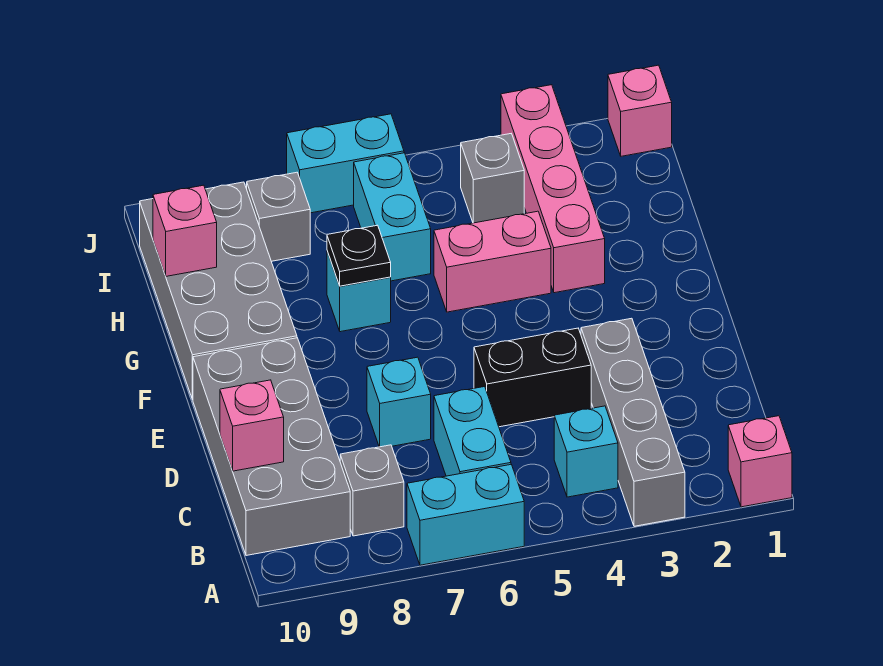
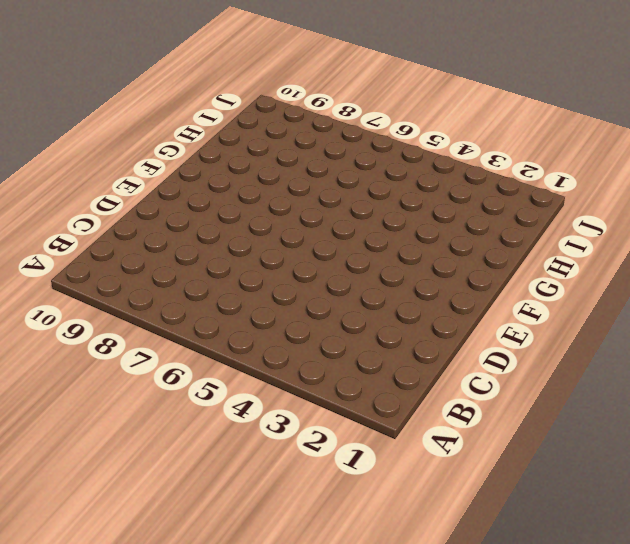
none -> pink brick A1 level 1
none -> grey brick A3:D3 level 1
none -> cyan brick A6:A7 level 1

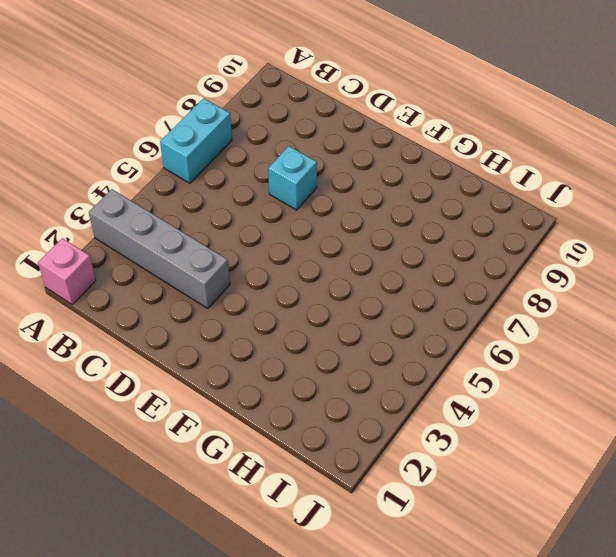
none -> cyan brick B4 level 1
none -> cyan brick B6:C6 level 1
none -> grey brick B8 level 1

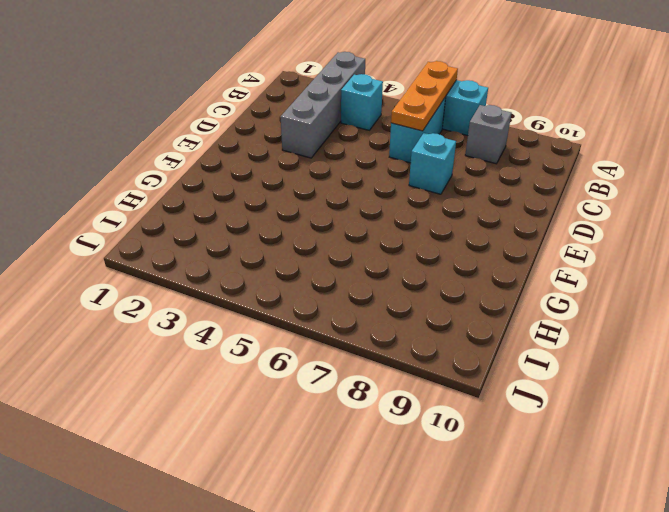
orange plate A6:C6 level 2 -> none
none -> pink brick A1 level 1
none -> grey brick B9:E10 level 1
none -> black brick D4:D5 level 1

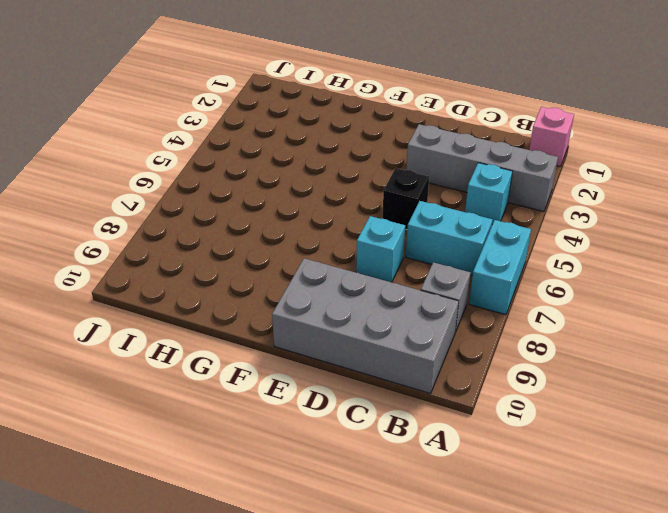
black brick D5 level 1 -> black brick D4:D5 level 1
none -> grey brick F9:I10 level 1
none -> pink brick G3:J3 level 1
none -> pink brick G4:G5 level 1

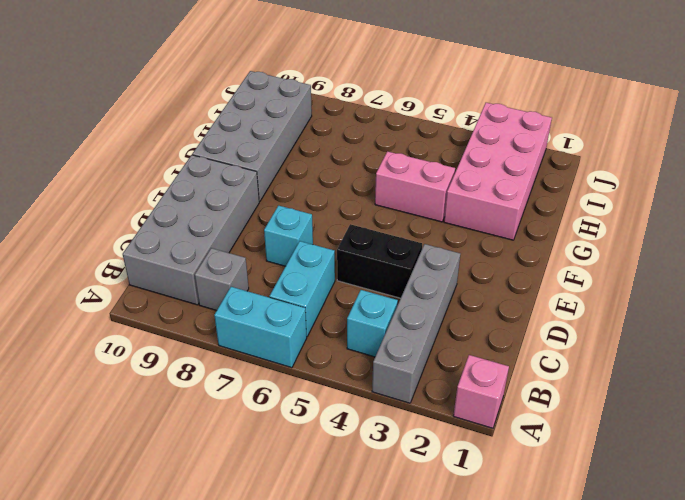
pink brick G2:J3 level 1 -> pink brick G3:J3 level 1
none -> cyan brick G7 level 1
none -> cyan brick H6:I6 level 1
none -> grey brick I4 level 1

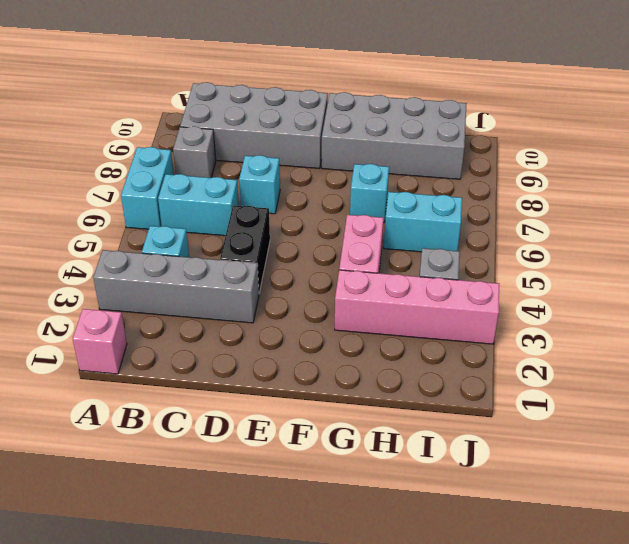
none -> grey brick I8 level 1
none -> pink brick J1 level 1
none -> cyan brick J6:J7 level 1

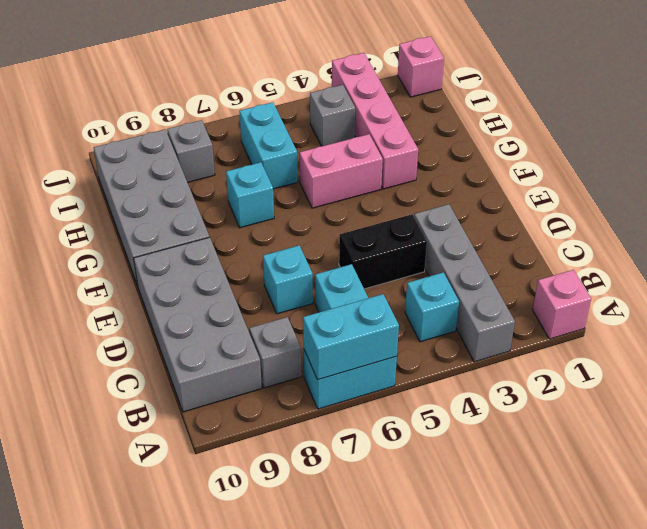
cyan brick A6:A7 level 2 -> cyan brick J6:J7 level 1
none -> pink brick C10 level 2
none -> black plate G7 level 2
none -> pink brick H10 level 2

